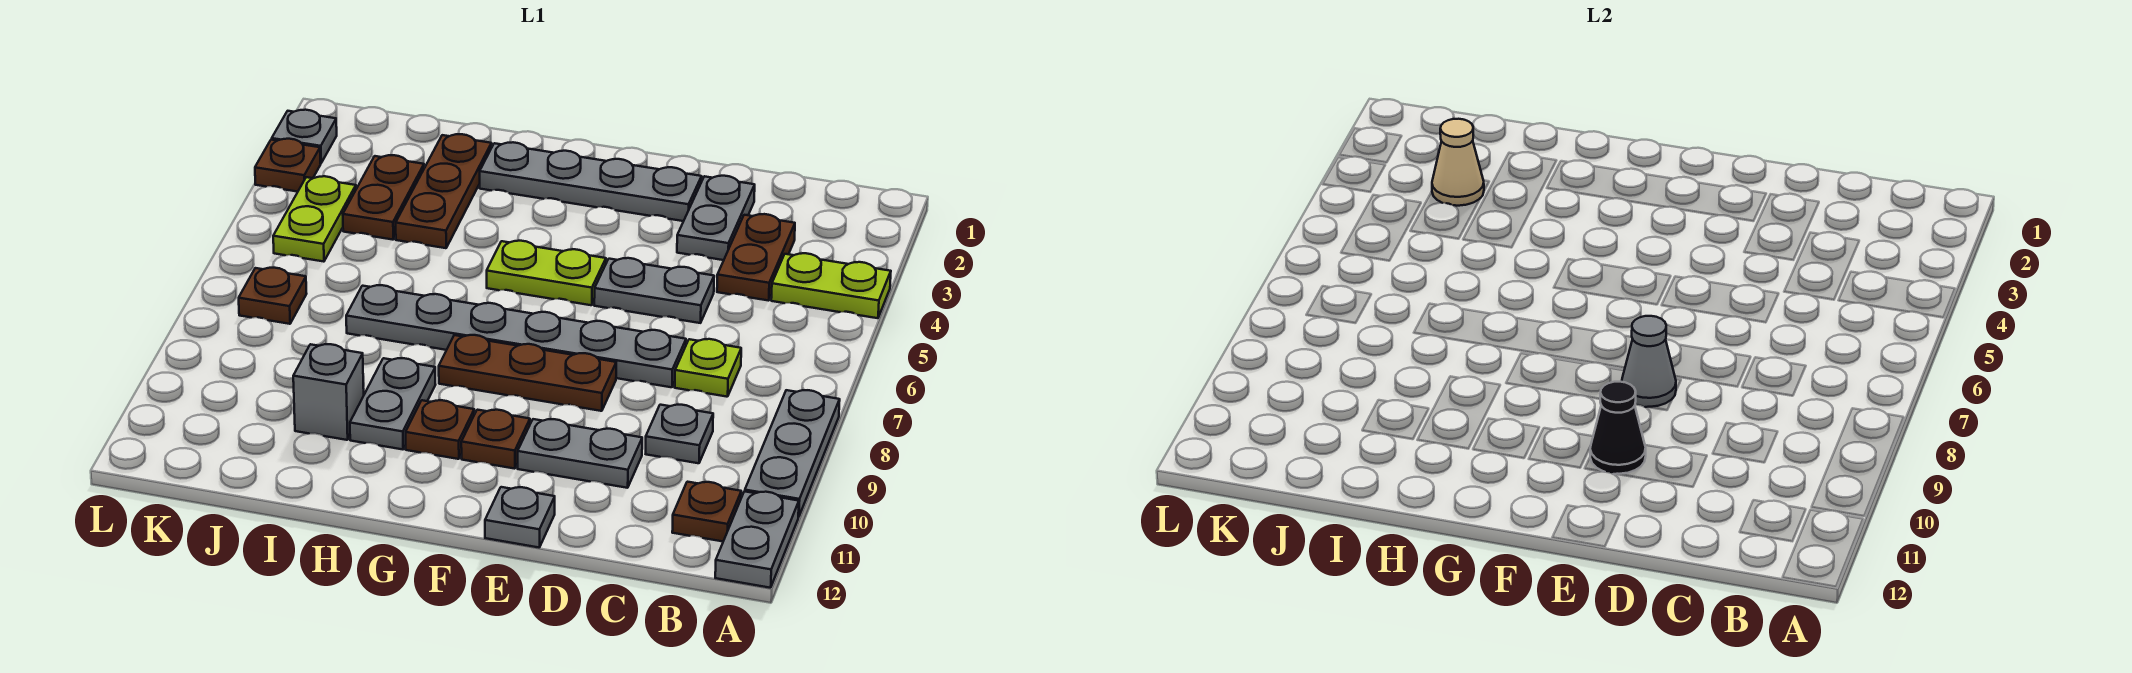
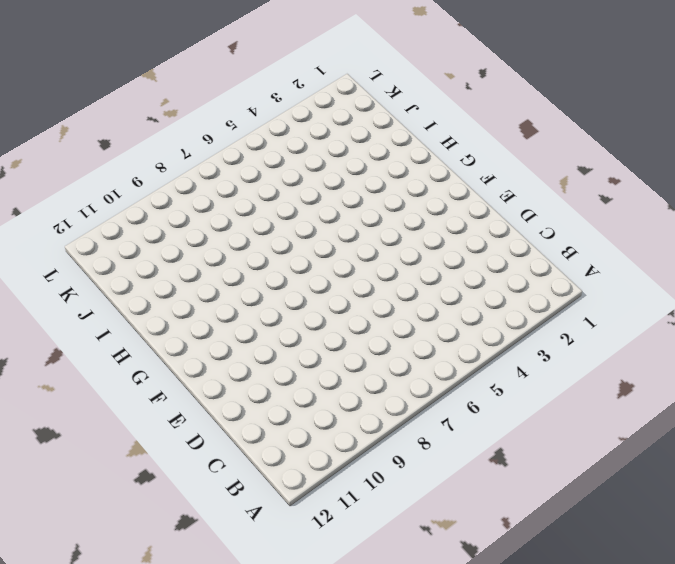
none -> lime plate A4:B4 level 1
none -> grey plate A8:A10 level 1
none -> grey plate A11:A12 level 1

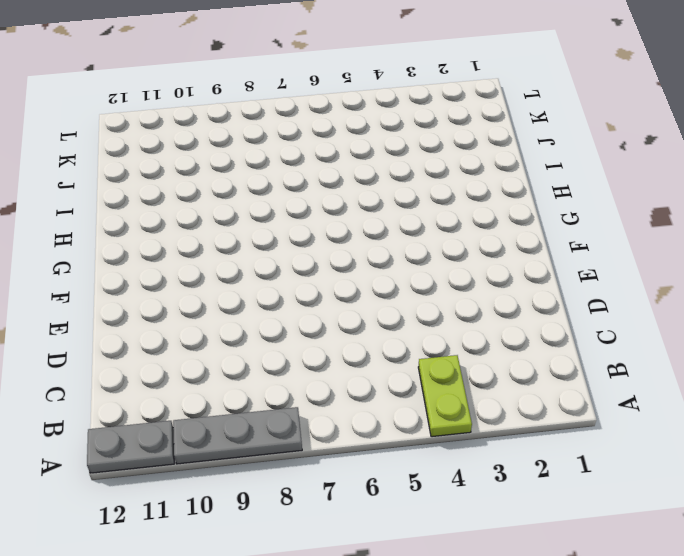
none -> brown plate B11 level 1
none -> brown plate C3:C4 level 1
none -> lime plate C7 level 1

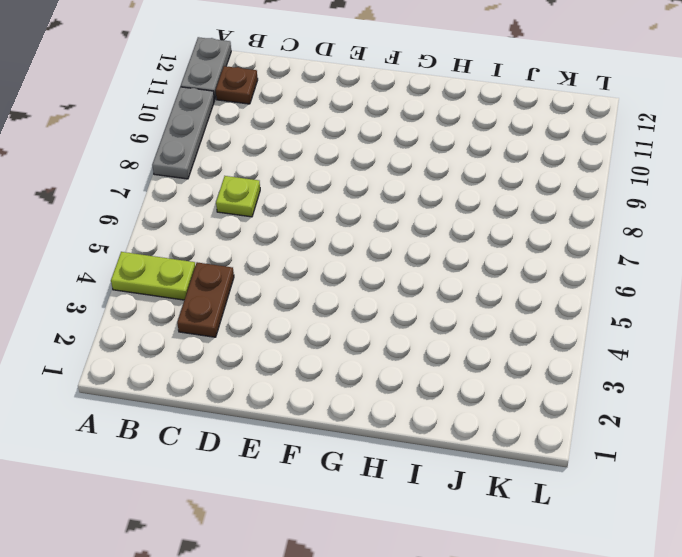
none -> grey plate C9 level 1
none -> grey plate D2:D3 level 1
none -> grey plate D5:E5 level 1

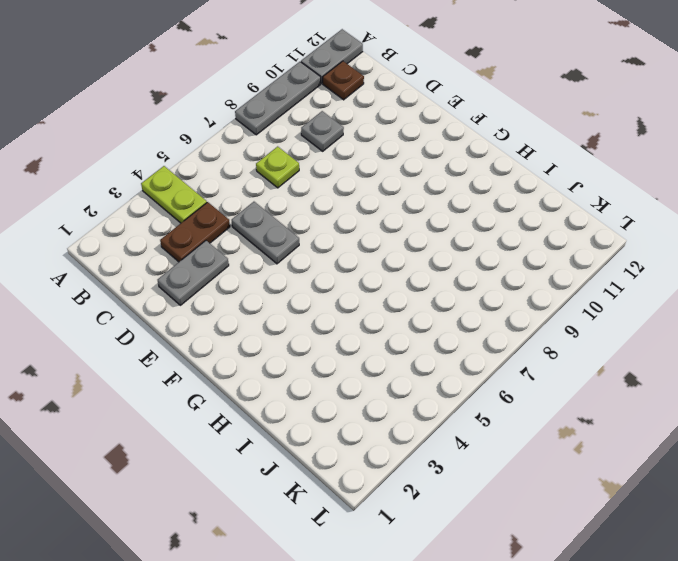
none -> grey plate D7:I7 level 1
none -> grey plate D10:E10 level 1
none -> grey plate E2:H2 level 1

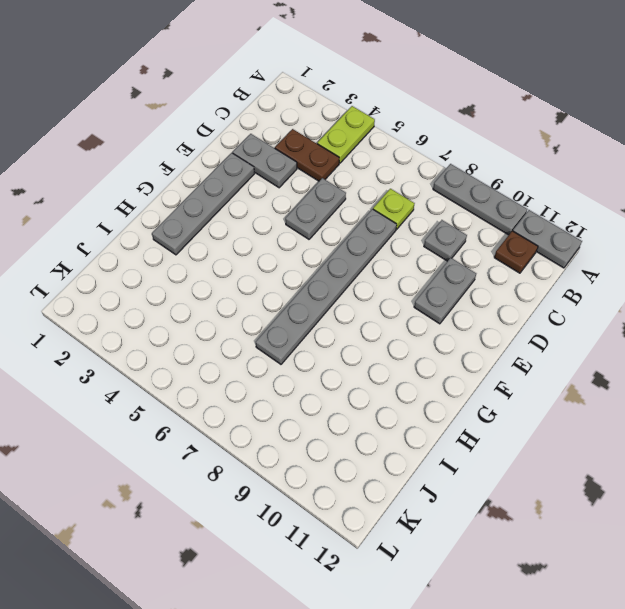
none -> brown plate E8:G8 level 1
none -> grey plate E12 level 1
none -> lime plate F5:G5 level 1

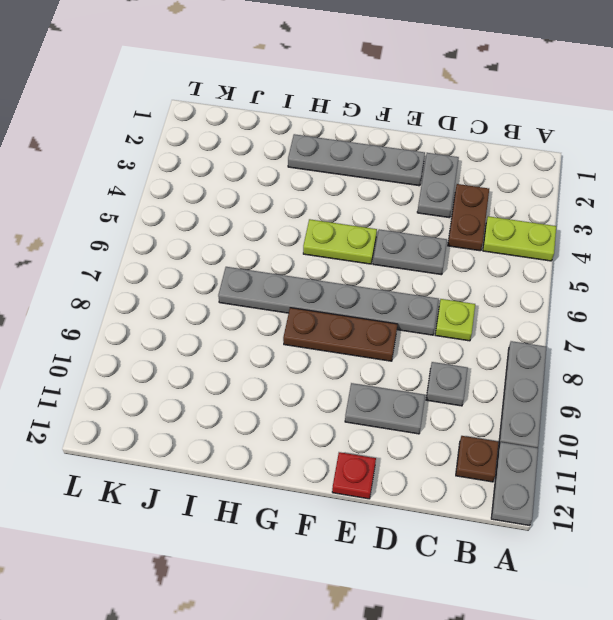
red plate E12 level 1 -> grey plate E12 level 1
none -> brown plate F10 level 1
none -> brown plate G10 level 1
none -> grey plate H9:H10 level 1

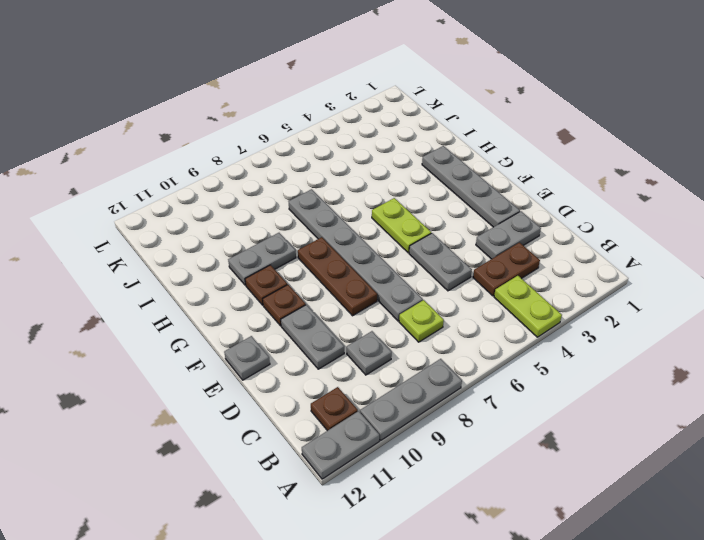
none -> brown plate I2:I4 level 1
none -> grey brick I10 level 1
none -> brown plate J3:J4 level 1

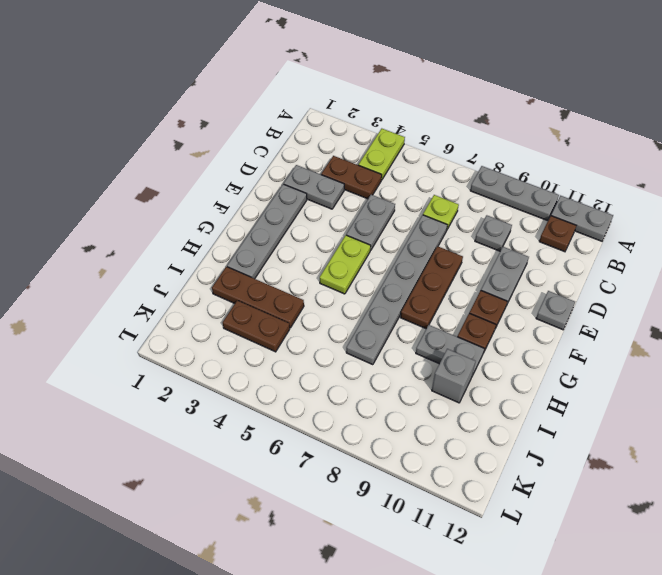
none -> lime plate K4:K5 level 1
none -> brown plate K7 level 1
none -> grey plate L2 level 1

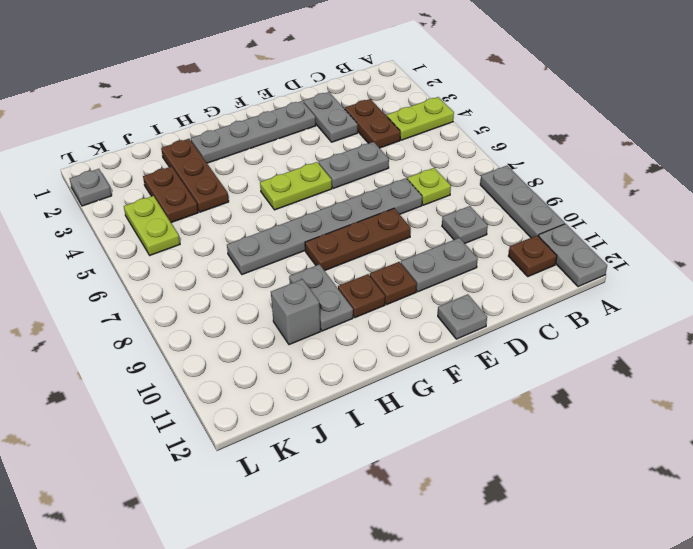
none -> brown plate K7 level 1
none -> brown plate L3 level 1
none -> grey cone E8 level 2

